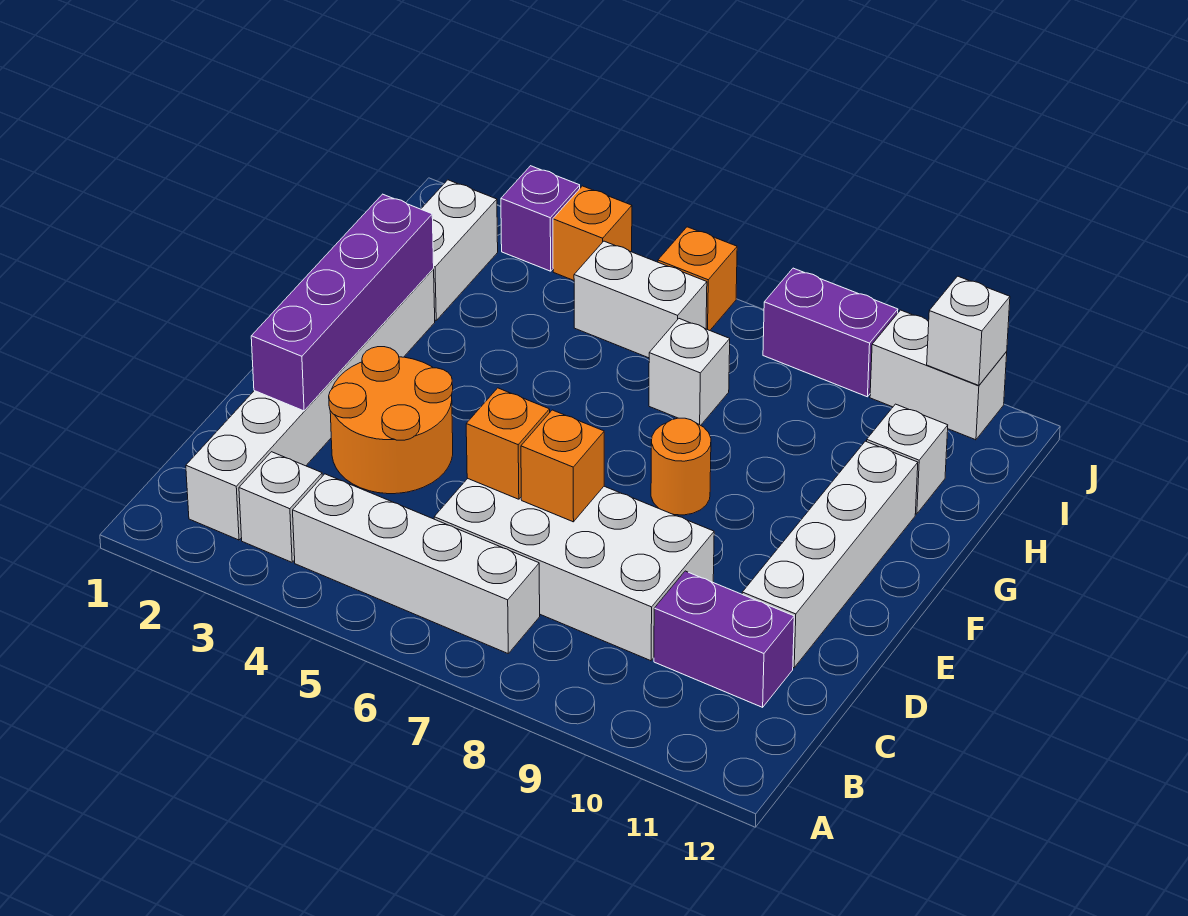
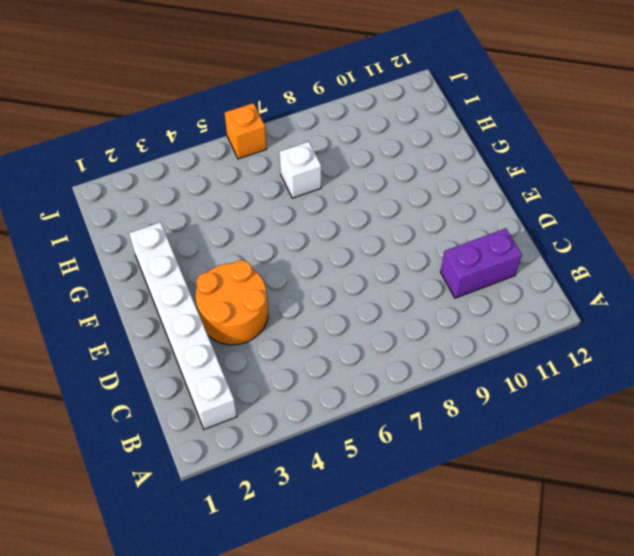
none -> white brick B3 level 1
none -> white brick B4:B7 level 1
none -> white brick C6:D9 level 1

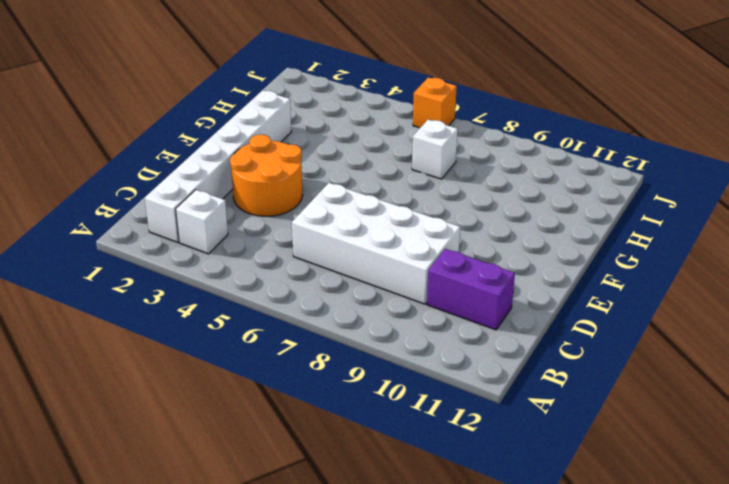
none -> white brick B4:B7 level 1
none -> white brick D11:G11 level 1
none -> orange round brick F8 level 1

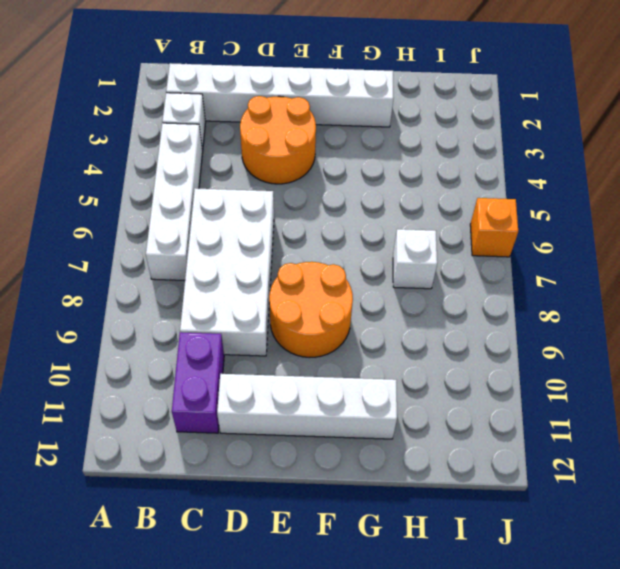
orange round brick E8:F9 level 1 -> orange round brick F8 level 1
none -> white brick H2:I2 level 1
none -> white brick H11 level 1
none -> white brick I5:I6 level 1

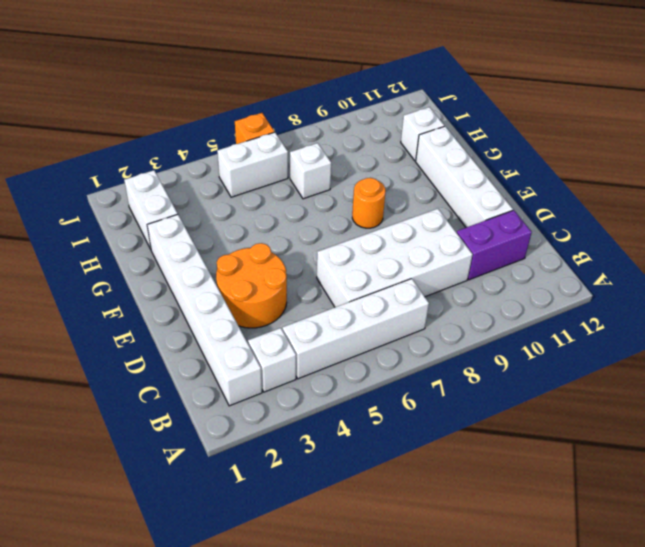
none -> purple brick J3 level 1
none -> orange brick J4 level 1
none -> purple brick J8:J9 level 1

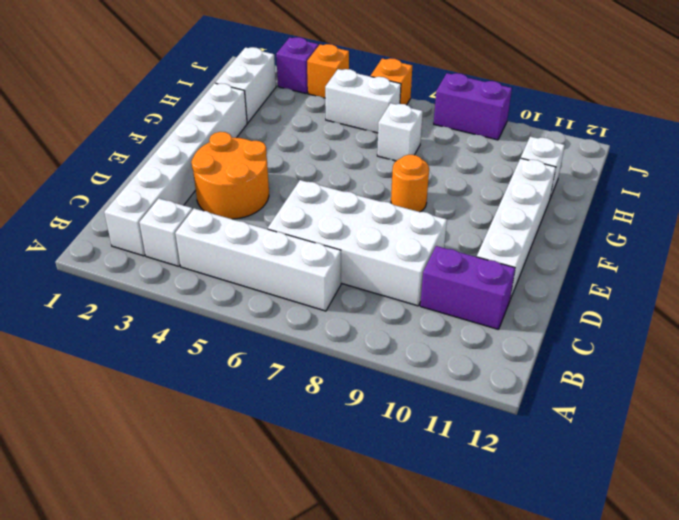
none -> white brick J10:J11 level 1
none -> purple brick D2:G2 level 2
none -> orange brick D6 level 2

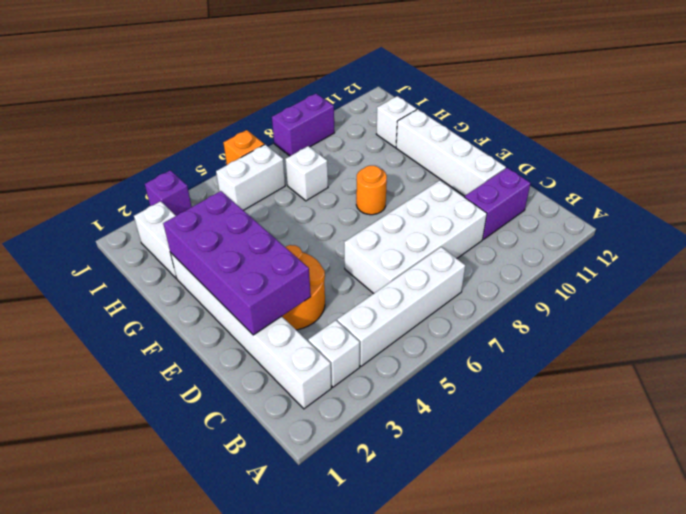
purple brick D2:G3 level 2 -> purple brick D2:G2 level 2
none -> orange brick J4 level 1
none -> white brick J10:J11 level 1
none -> orange brick D6 level 2

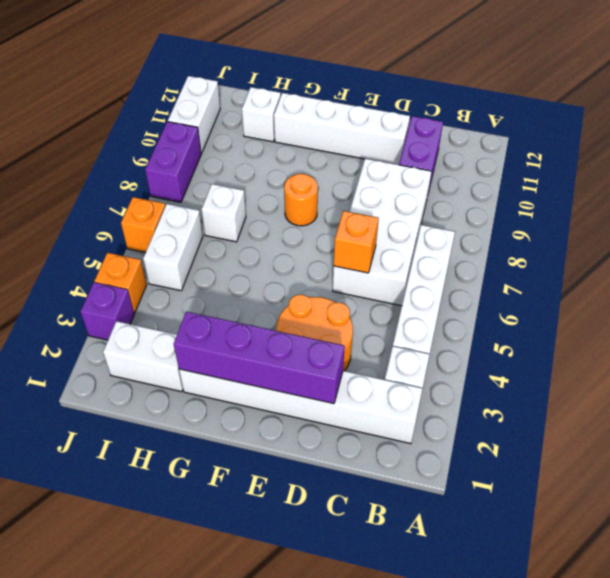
none -> orange brick D7 level 2
none -> white brick J11 level 2

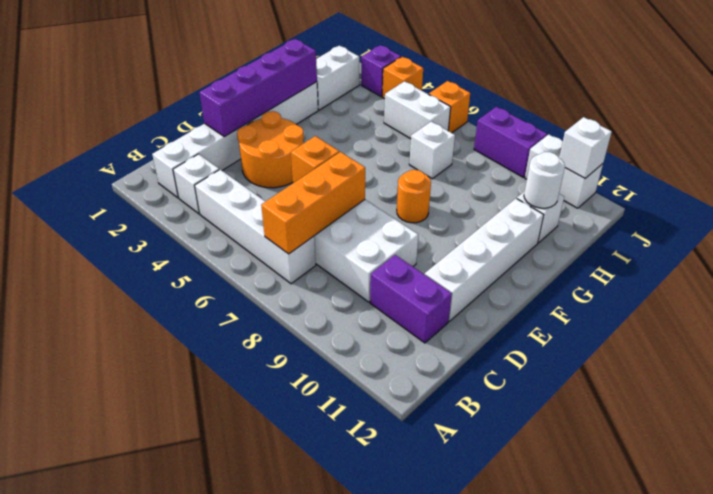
orange brick B7:D7 level 2 -> orange brick D7 level 2
white round brick H11 level 2 -> none

